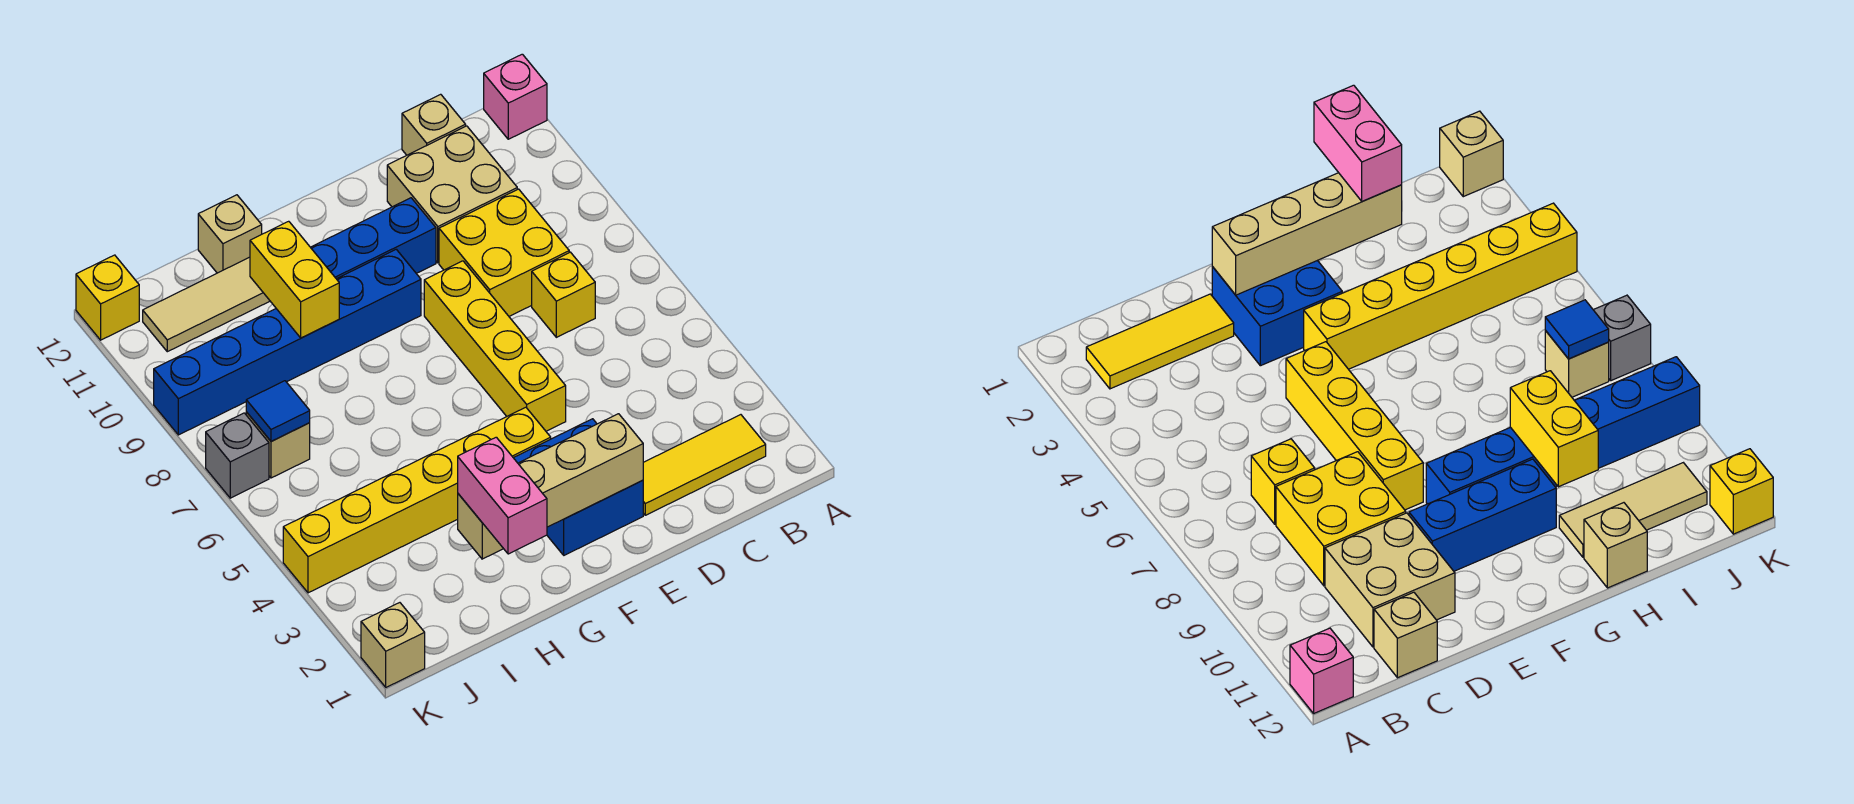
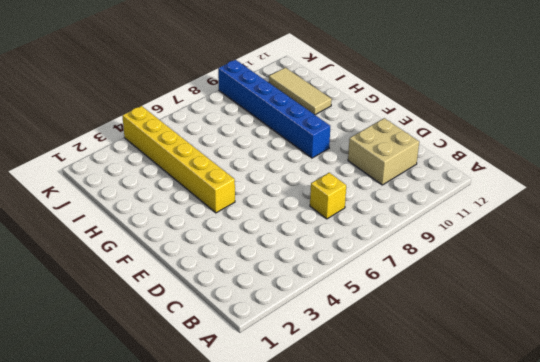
none -> pink brick A12 level 1
none -> yellow tile B2:D2 level 1
none -> yellow brick C8:D9 level 1

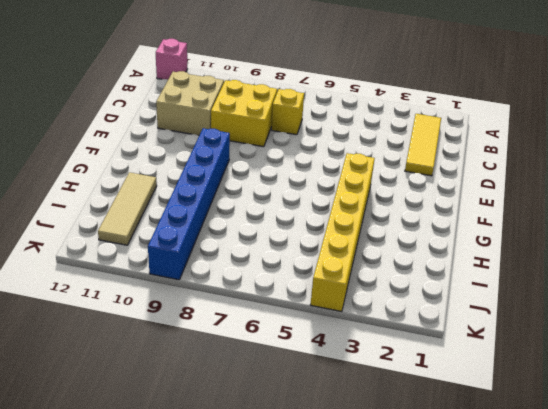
none -> tan brick C12 level 1
none -> blue brick E2:F3 level 1
none -> yellow brick E5:E8 level 1

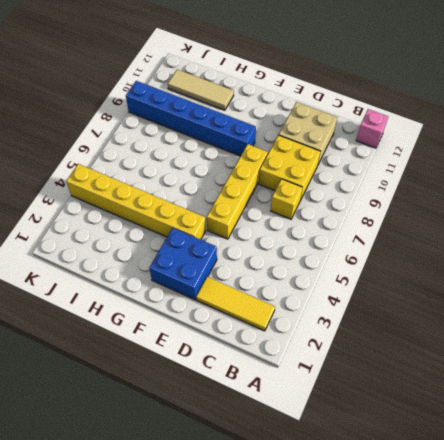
none -> tan brick C12 level 1
none -> blue brick E10:G10 level 1
none -> tan brick H12 level 1

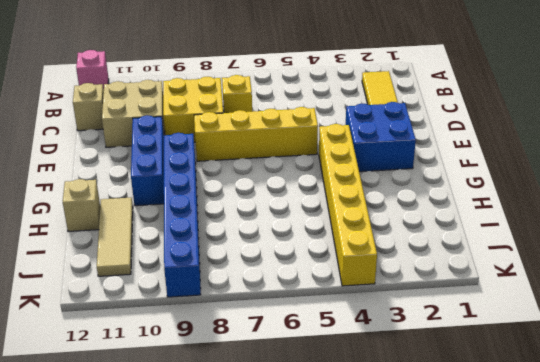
none -> tan brick J7 level 1
none -> tan brick K1 level 1
none -> grey brick K7 level 1

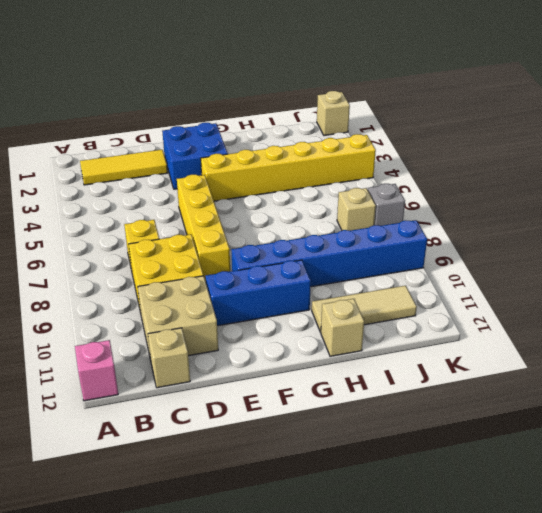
none -> yellow brick K12 level 1
none -> tan brick E2:H2 level 2
none -> yellow brick H9:H10 level 2

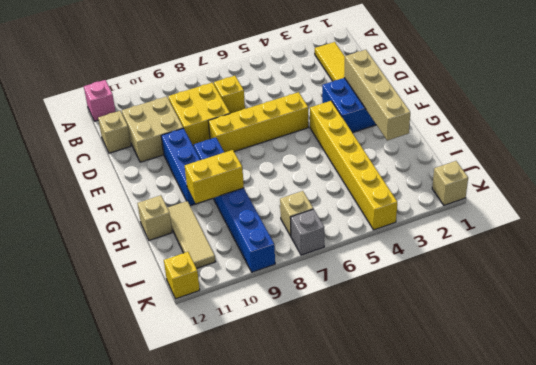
none -> blue tile J7 level 2
none -> pink brick H1:H2 level 3

